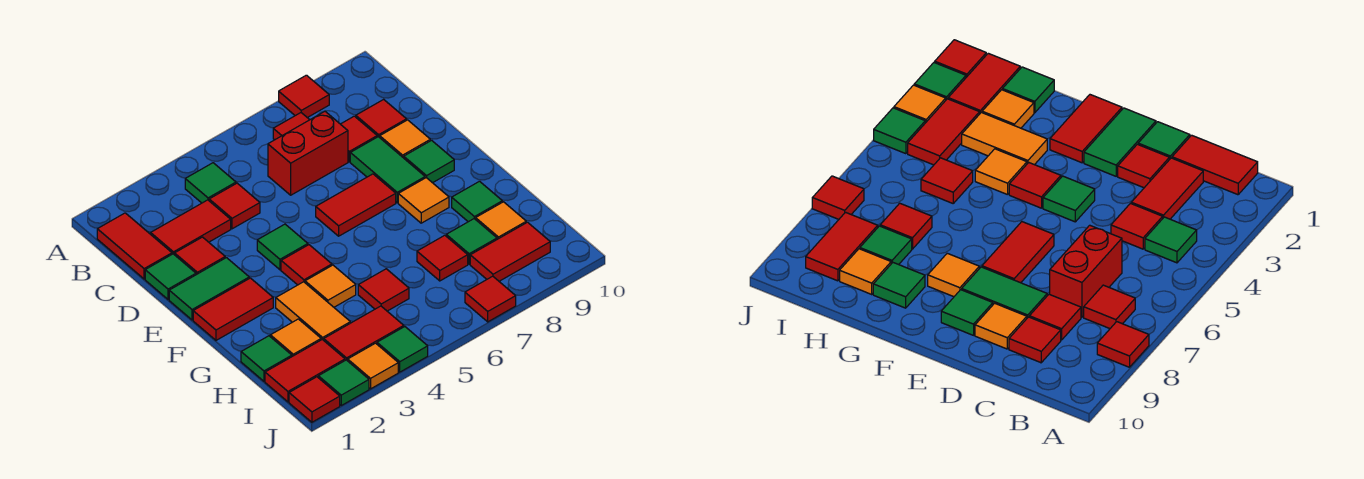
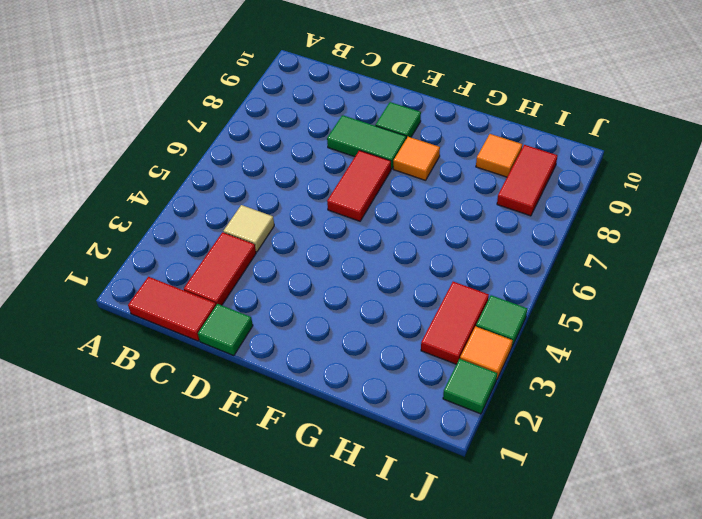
tan tile C4 level 1 -> red tile C4 level 1
none -> red tile A8 level 1
none -> green tile B4 level 1
none -> red tile B7 level 1
none -> red brick C6:C7 level 1

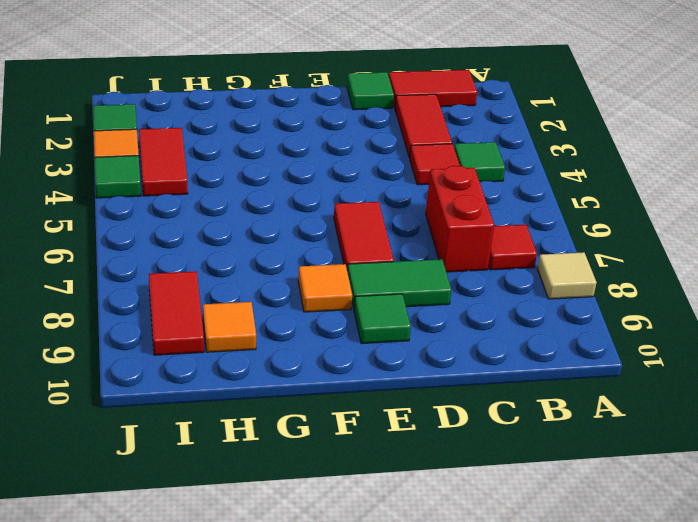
tan tile A8 level 1 -> red tile A8 level 1
none -> red tile C8 level 1
none -> red tile C9 level 1
none -> red tile D2 level 1
none -> orange tile D9 level 1

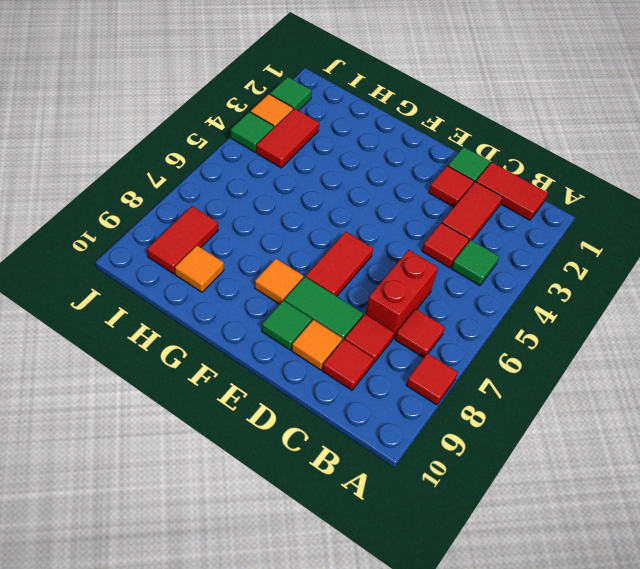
none -> green tile E1:E2 level 1
none -> green tile E4 level 1
none -> red tile F1:F2 level 1
none -> red tile F4 level 1

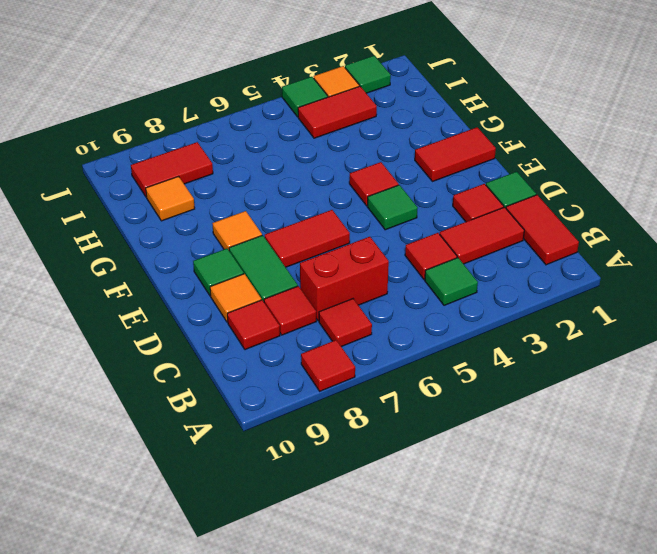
none -> green tile E1:E2 level 1
none -> orange tile G3:H3 level 1
none -> orange tile G4 level 1
none -> green tile G9 level 1

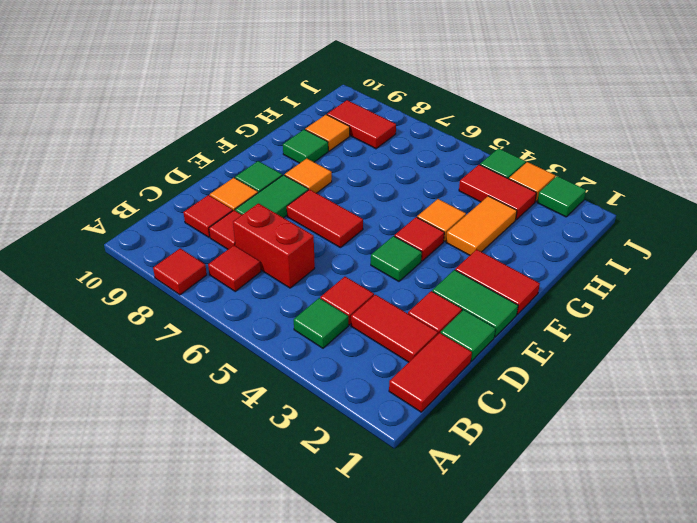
none -> green tile H1 level 1
none -> orange tile H2 level 1
none -> red tile H5 level 1
none -> red tile H7 level 1

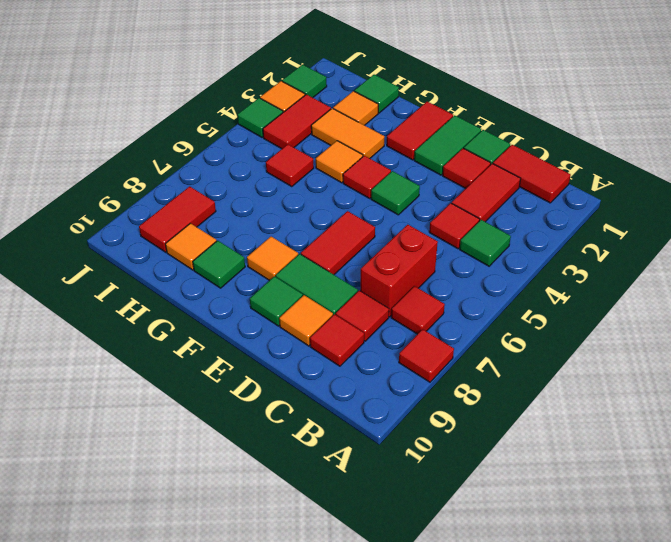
none -> red tile H7 level 1
none -> green tile H8 level 1
none -> red tile I1:I2 level 1
none -> red tile J1 level 1

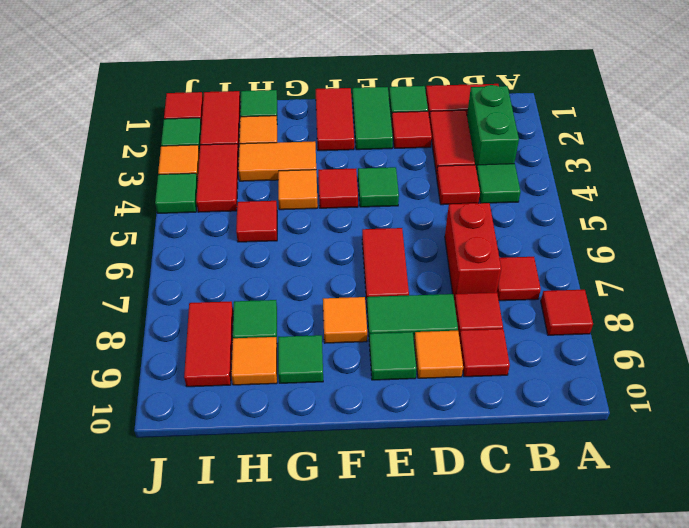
green brick B2:B3 level 1 -> none
none -> red tile H7 level 1
none -> red tile J7 level 1

